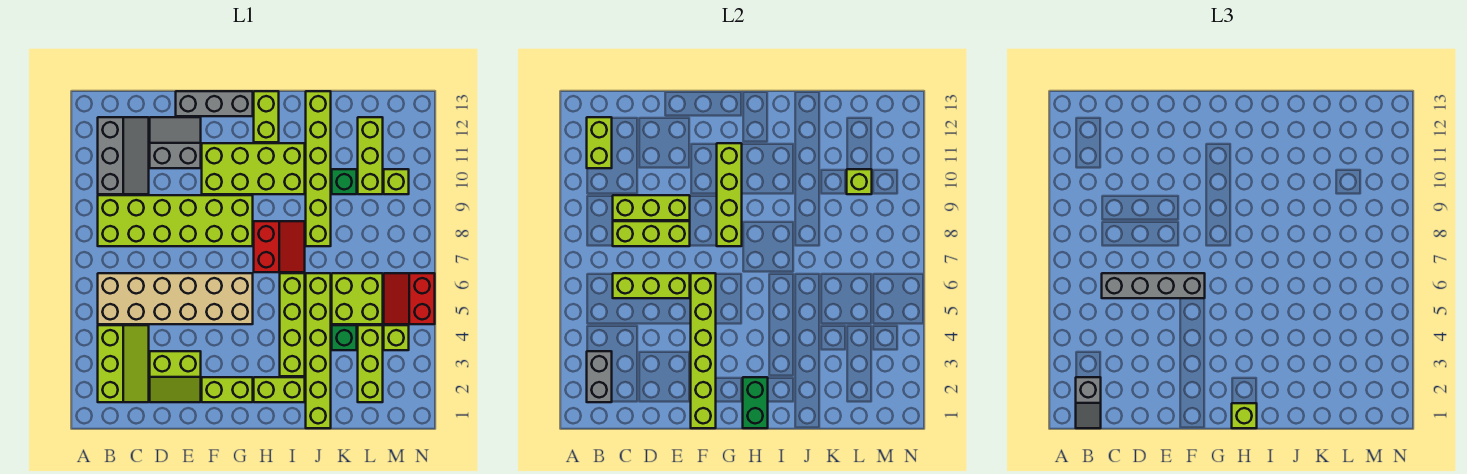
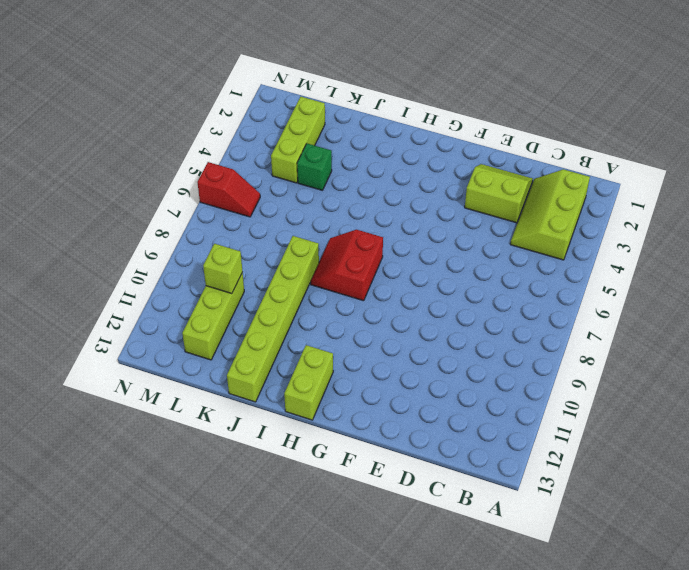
red slope M6:N6 level 1 top N -> red slope M5:N6 level 1 top N
none -> tan brick B5:G6 level 1
none -> lime brick B8:G9 level 1
none -> grey slope B10:C12 level 1 top B
none -> grey slope D11:E12 level 1 top 11

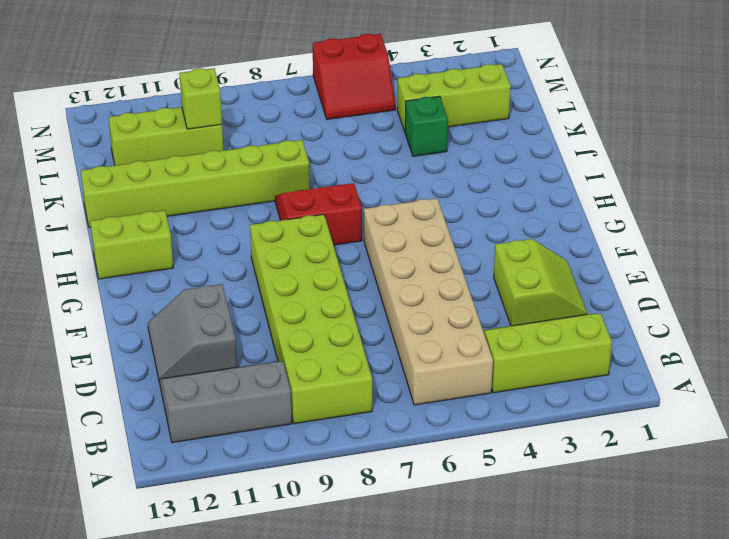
none -> grey brick E13:G13 level 1
none -> lime brick F2:G2 level 1
none -> lime brick F10:I11 level 1
none -> lime brick H2:I2 level 1

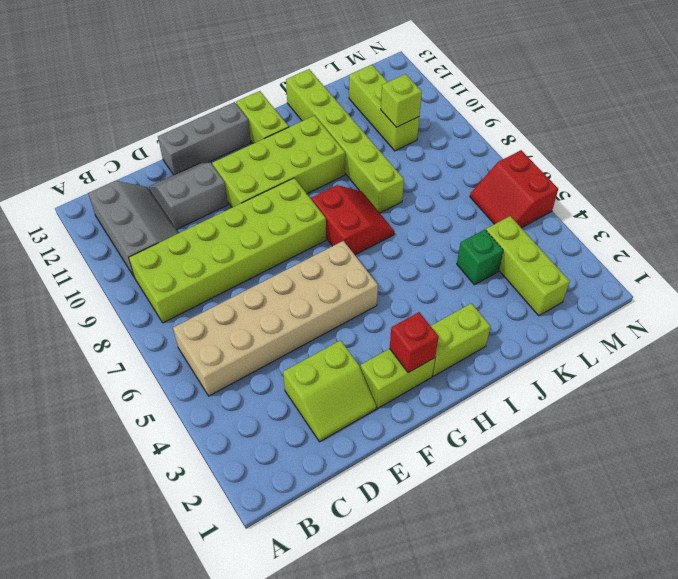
red brick G2 level 2 -> none
none -> lime slope B2:C4 level 1 top B
none -> lime brick I3:I6 level 1
none -> lime brick J1:J6 level 1
none -> lime brick K5:L6 level 1

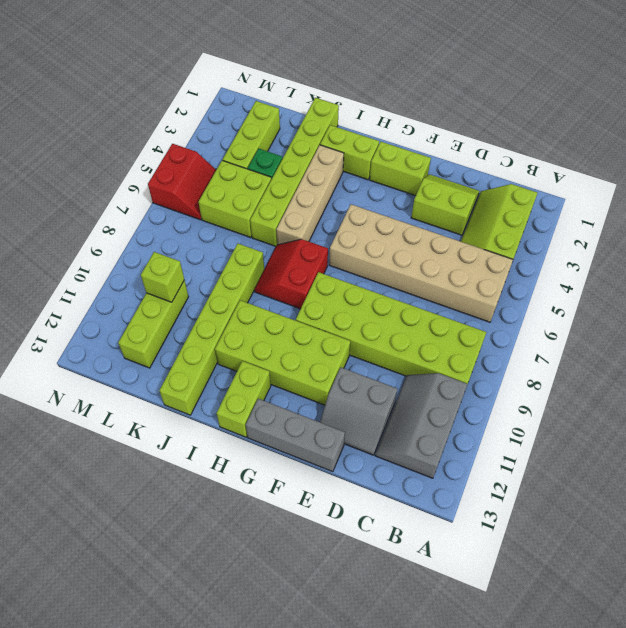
tan brick I3:I6 level 1 -> lime brick I3:I6 level 1
none -> green brick K10 level 1
none -> lime brick M4 level 1
none -> lime brick M10 level 1
none -> grey brick B2:B3 level 2

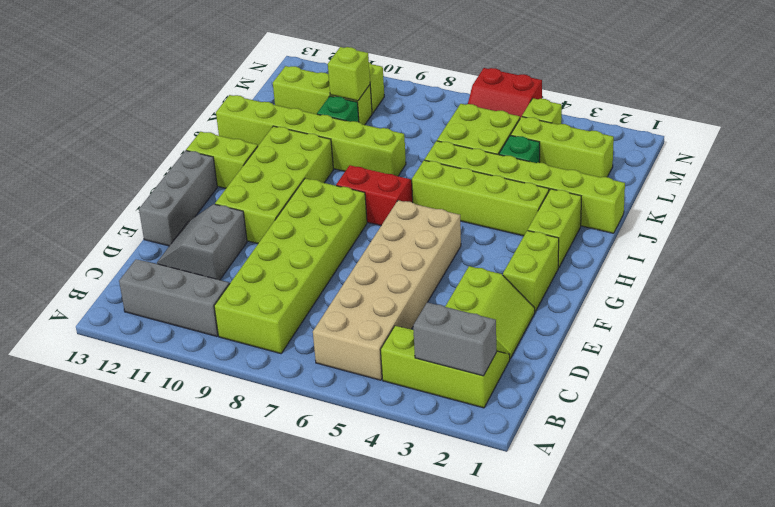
none -> lime brick B11:B12 level 2
none -> lime brick C6:E6 level 2
none -> lime brick C8:E8 level 2
none -> lime brick C9:E9 level 2

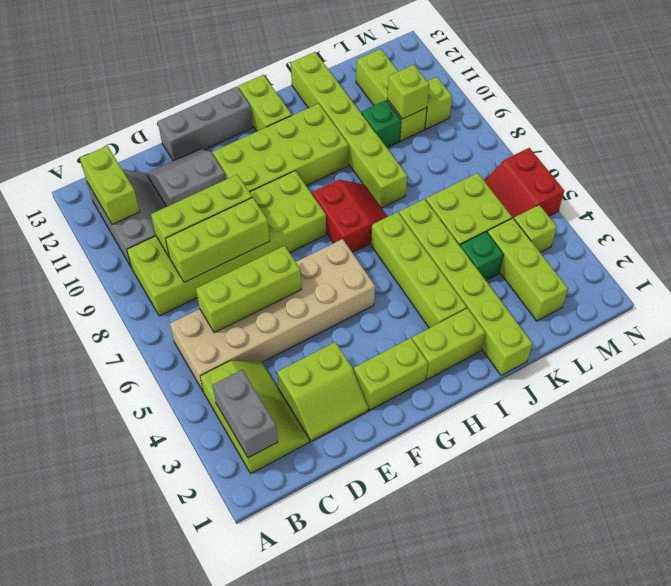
none -> lime brick F1:F6 level 2
none -> lime brick G8:G11 level 2
none -> green brick H1:H2 level 2
none -> grey slope B1:B2 level 3 top 2

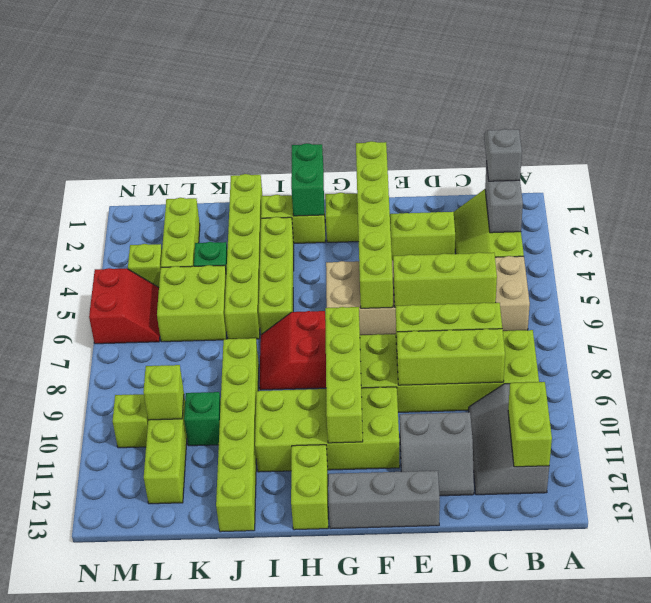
none -> grey brick C6:F6 level 3
none -> lime brick H1 level 3

